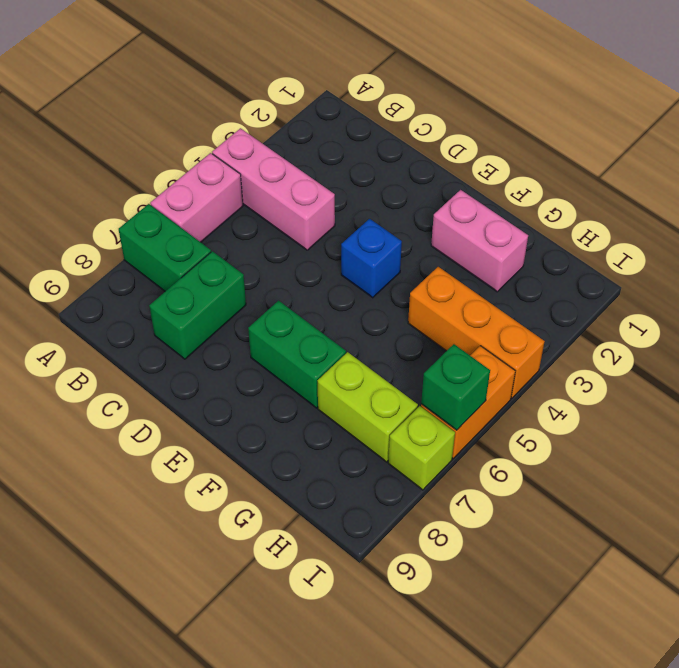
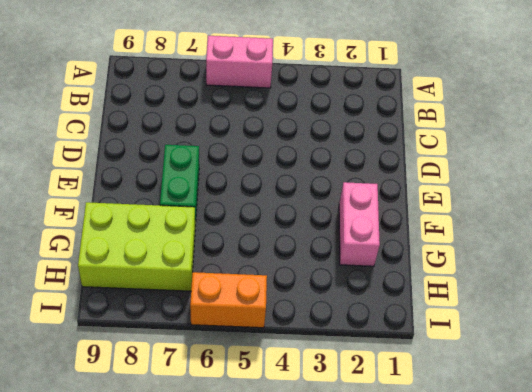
lime brick G7:H9 level 1 -> lime brick G7:H7 level 1
none -> pink brick A4:C4 level 1
none -> green brick A7:B7 level 1
none -> green brick C7:C8 level 1

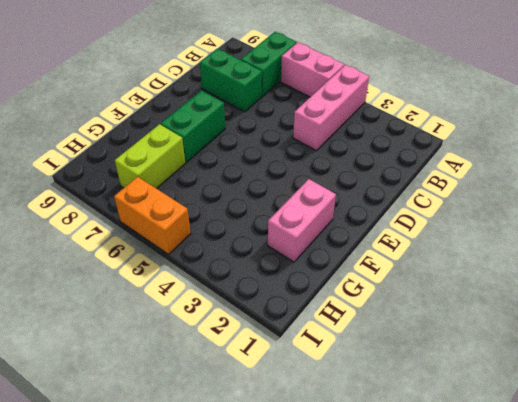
none -> blue brick E4 level 1
none -> orange brick G4:I4 level 1
none -> lime brick I7 level 1

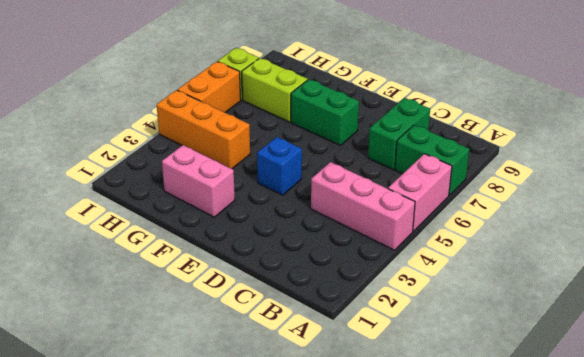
none -> green brick I6 level 2

